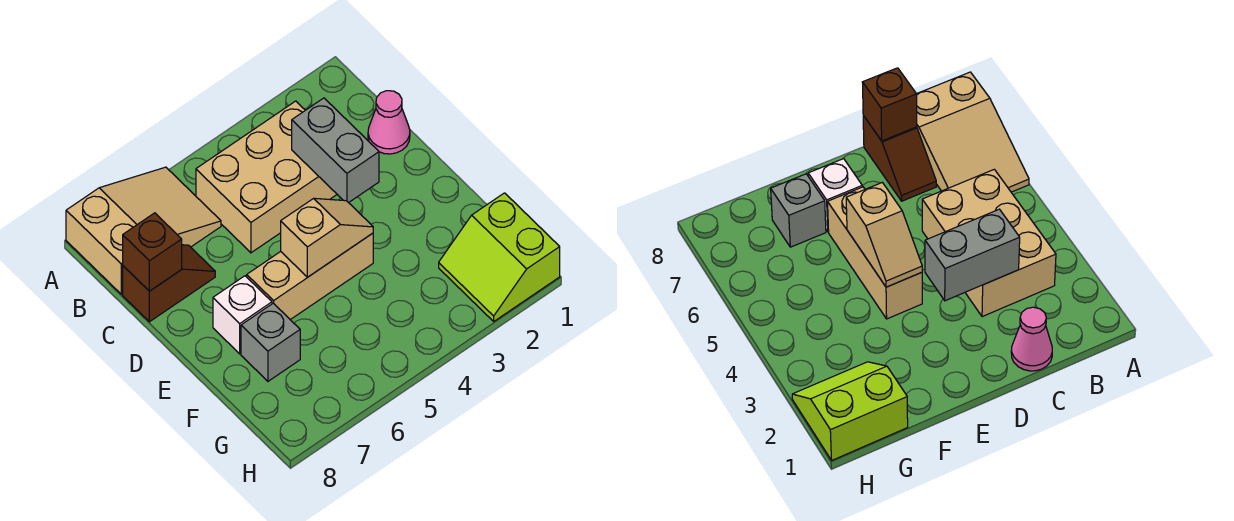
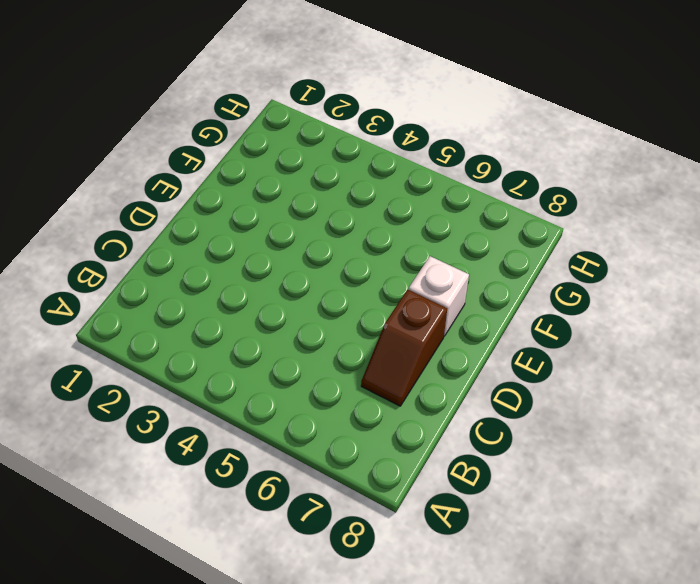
brown slope C7:D7 level 1 top D -> brown slope C7:C8 level 1 top 8
none -> tan slope A6:B8 level 1 top 8
none -> tan brick B3:C5 level 1

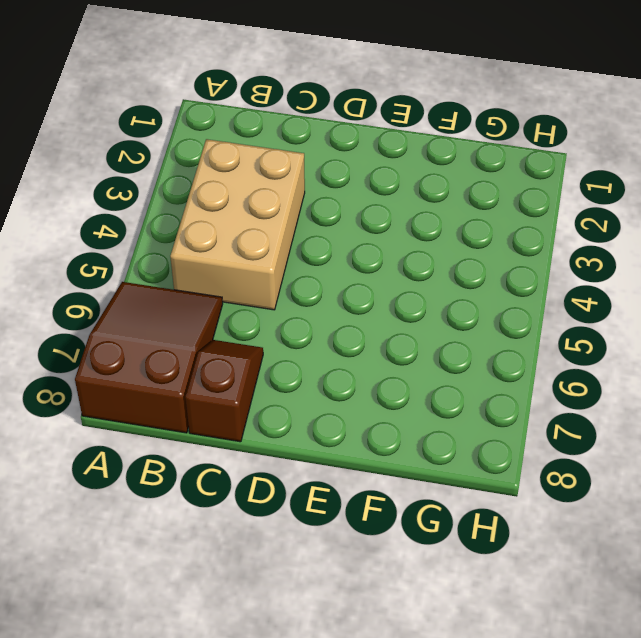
brown slope A6:B8 level 1 top 8 -> tan slope A6:B8 level 1 top 8
none -> pink cone C1 level 1
none -> tan brick E4:E6 level 1

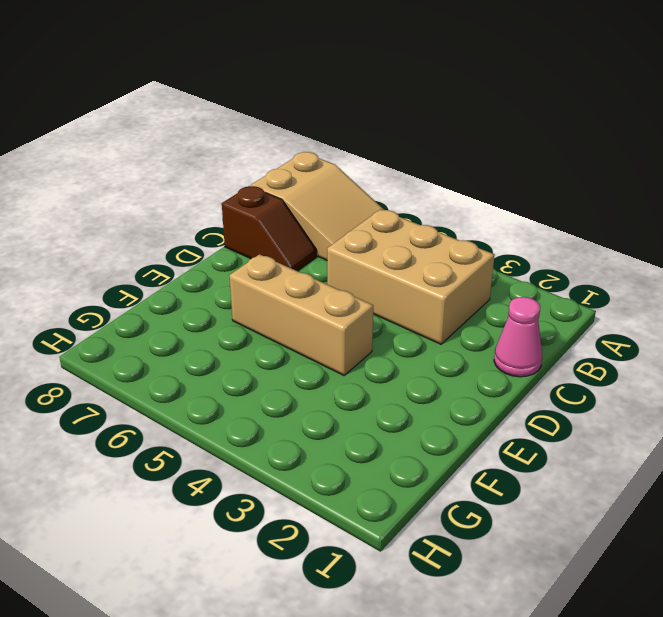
none -> white brick E7 level 1
none -> grey brick F7 level 1

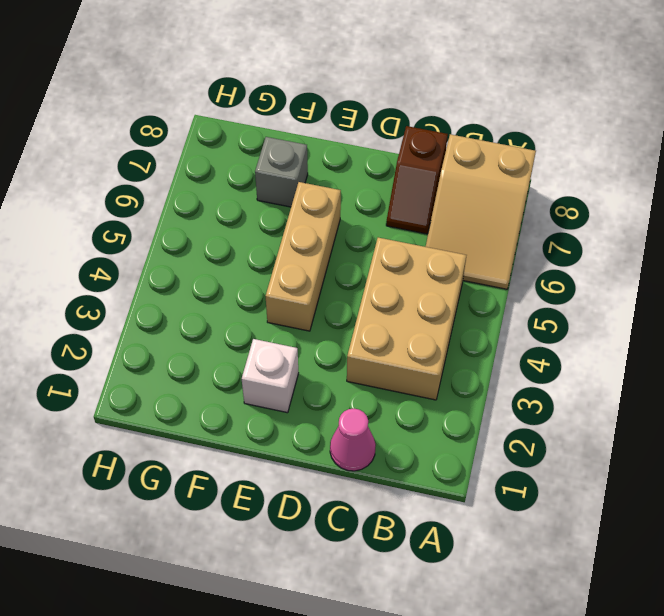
white brick E2 level 1 -> white brick E7 level 1
none -> lime slope G1:H2 level 1 top 1
none -> grey brick C3:D3 level 2

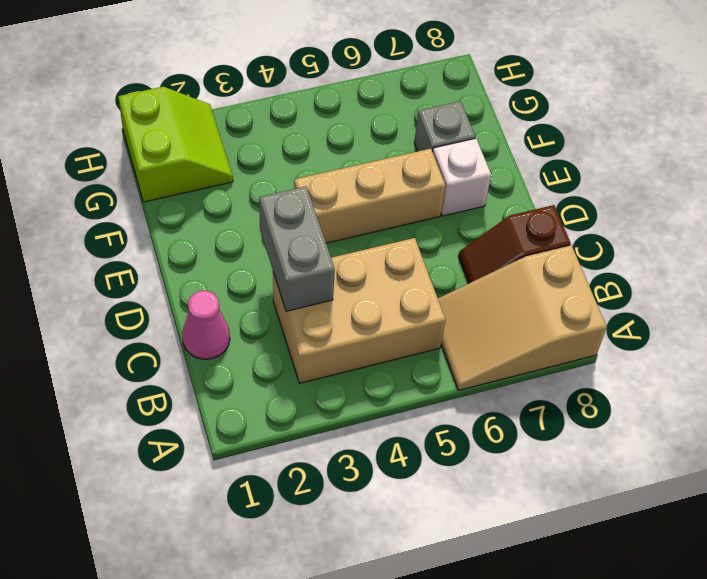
none -> brown brick C8 level 2
none -> tan slope E4:E5 level 2 top 5

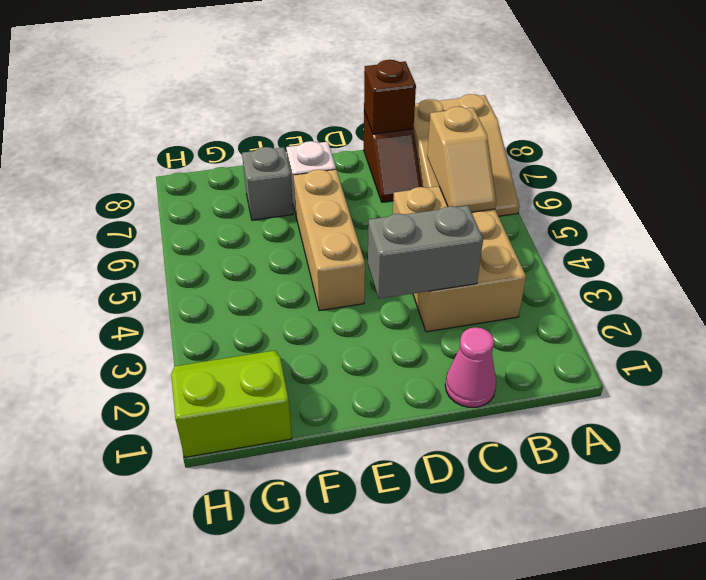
tan slope B5:B6 level 2 top 6 -> tan slope E4:E5 level 2 top 5

